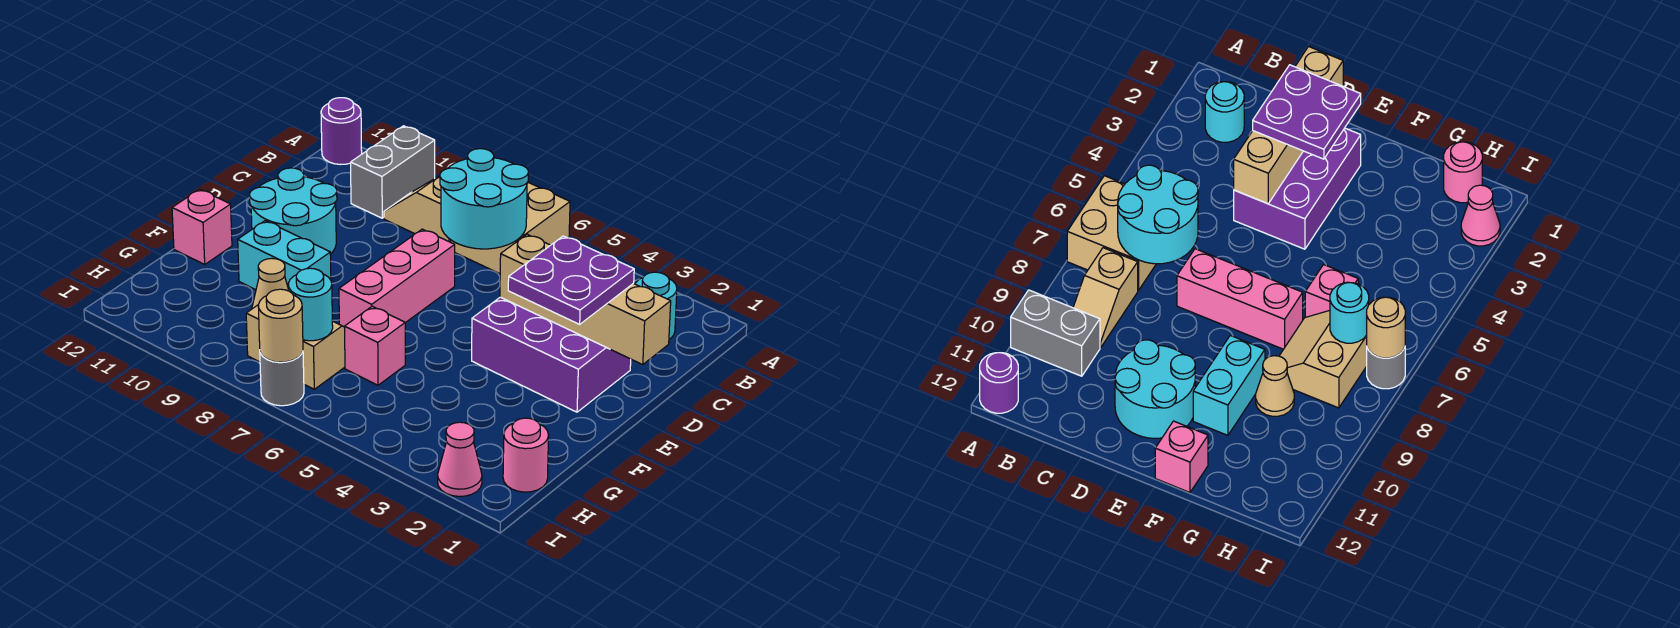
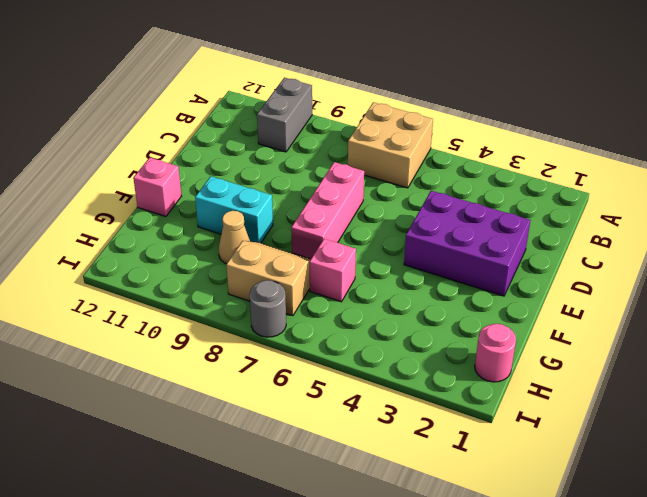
none -> purple round brick A12 level 1
none -> cyan round brick B2 level 1
none -> tan slope B8:B9 level 1 top 8

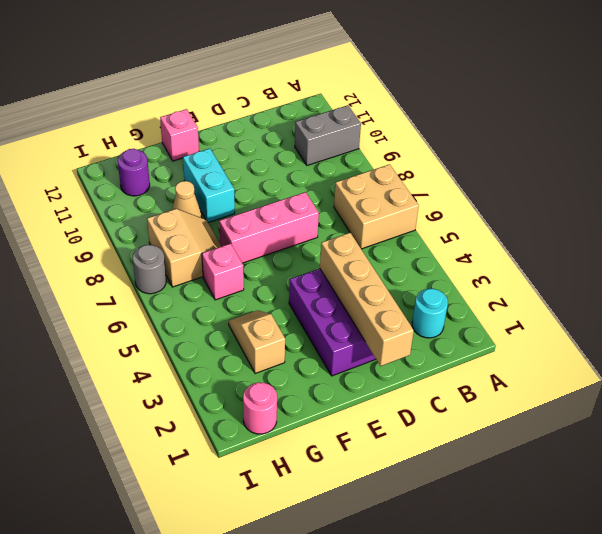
tan slope G3:G4 level 1 top 3 -> tan slope B8:B9 level 1 top 8
purple round brick H11 level 1 -> purple round brick A12 level 1
none -> cyan round brick D10:E11 level 1
none -> pink cone I2 level 1
none -> cyan round brick B6:C7 level 2

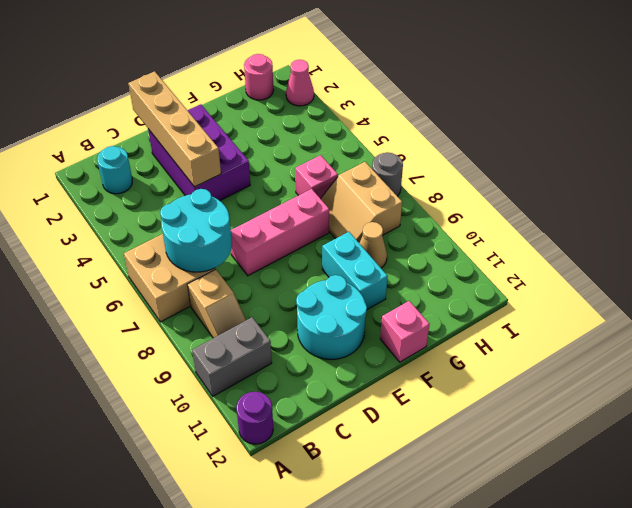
none -> cyan round brick H7 level 2
none -> tan round brick I7 level 2
none -> purple plate D2:E3 level 3

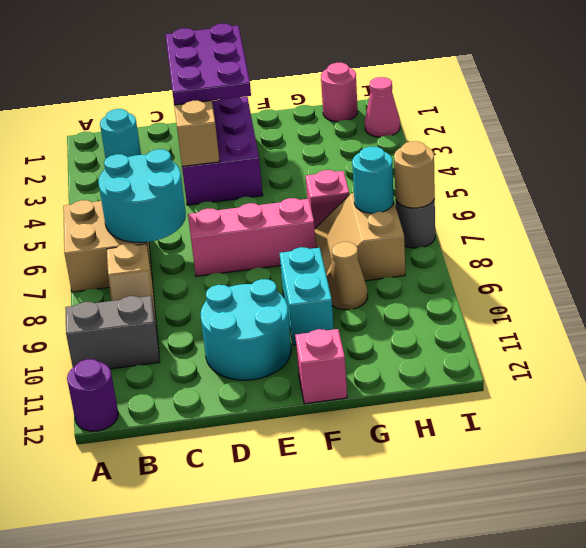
purple plate D1:E3 level 3 -> purple plate D2:E3 level 3

